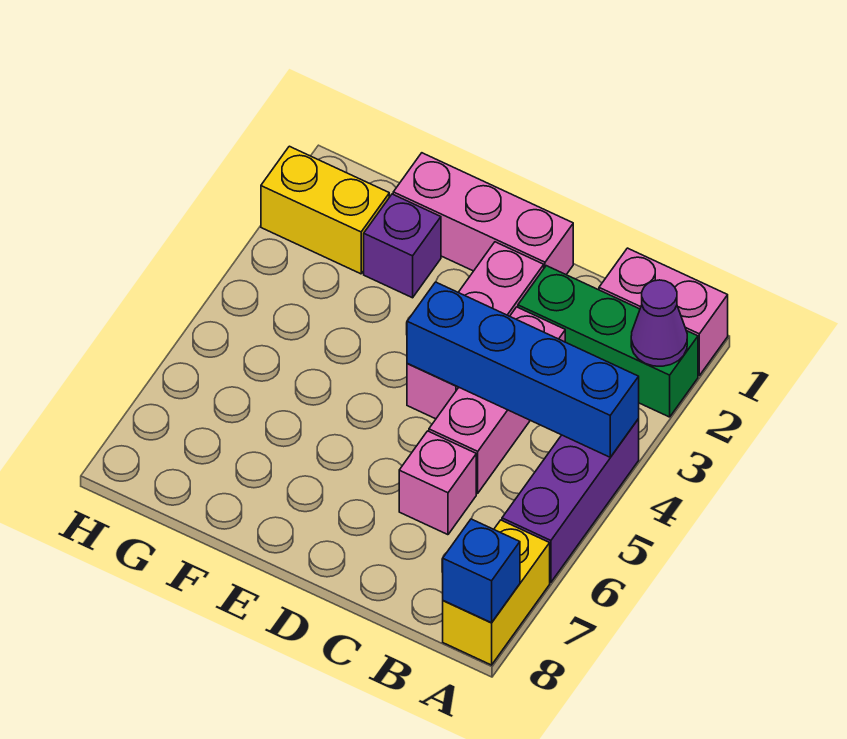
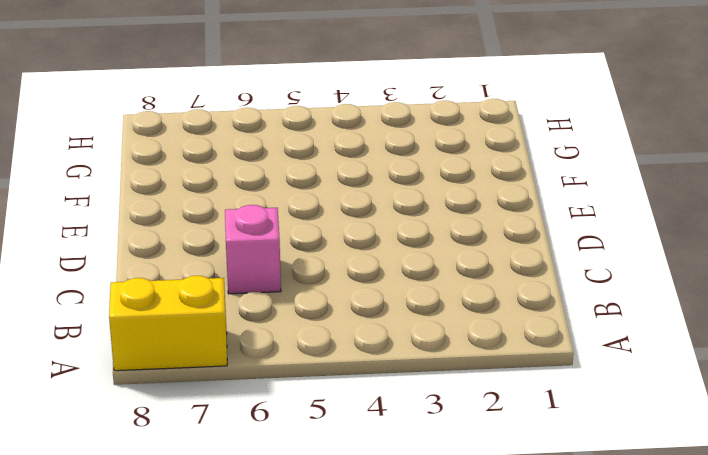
none -> pink brick A1:B1 level 1
none -> green brick A2:C2 level 1
none -> purple brick A4:A6 level 1

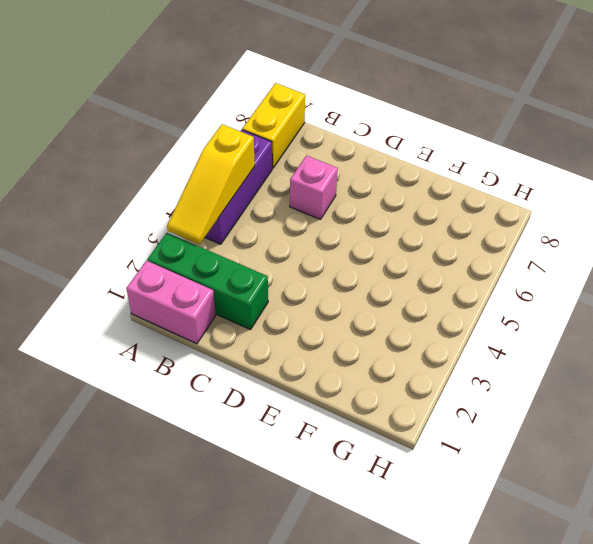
yellow slope A3:A5 level 2 top 5 -> blue brick A4:D4 level 2
none -> pink brick C3:C5 level 1
none -> pink brick D1:F1 level 1
none -> pink brick D2:D4 level 1

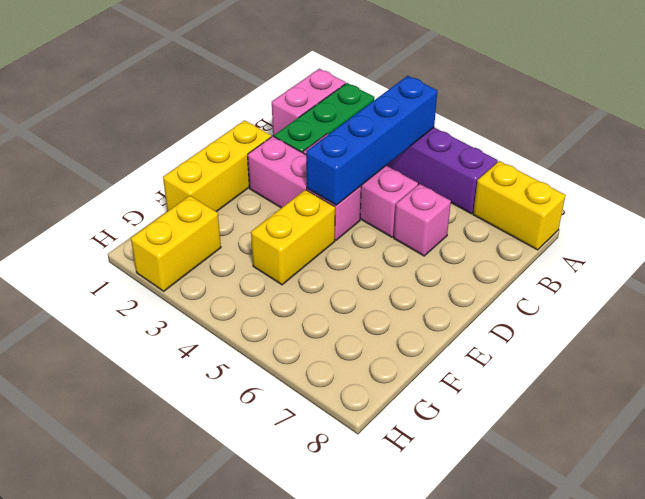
yellow brick D1:F1 level 1 -> pink brick D1:F1 level 1
yellow brick E4:F4 level 1 -> none
none -> purple brick F2 level 1
none -> purple cone A2 level 2
none -> blue brick A8 level 2

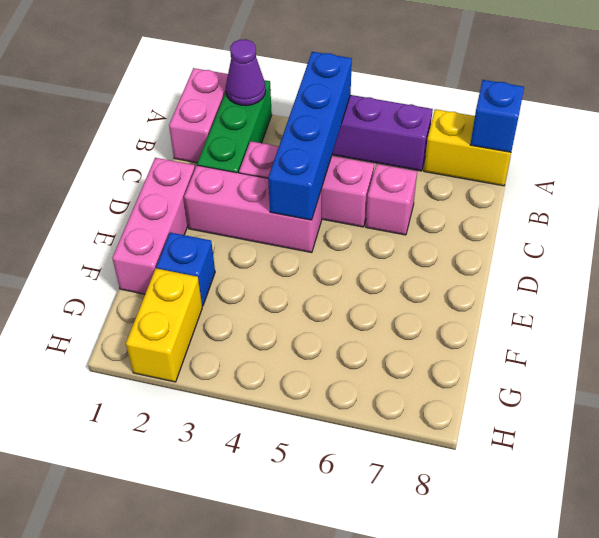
blue brick F2 level 1 -> purple brick F2 level 1

